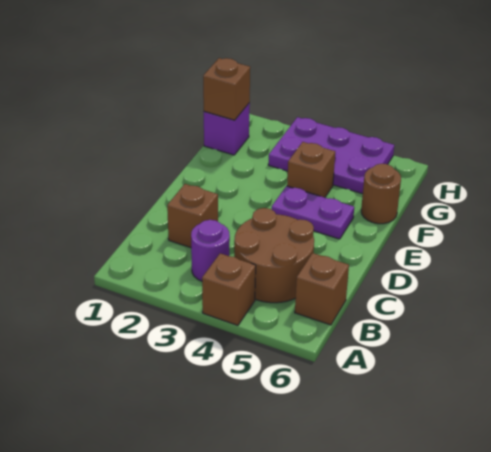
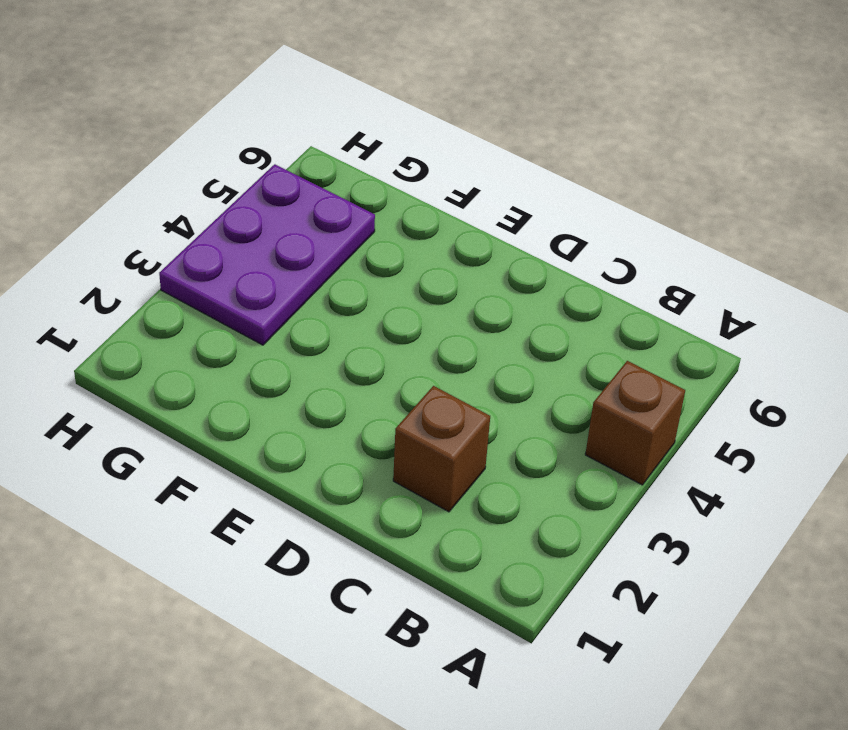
none -> purple round brick B3 level 1
none -> brown round brick B4:C5 level 1

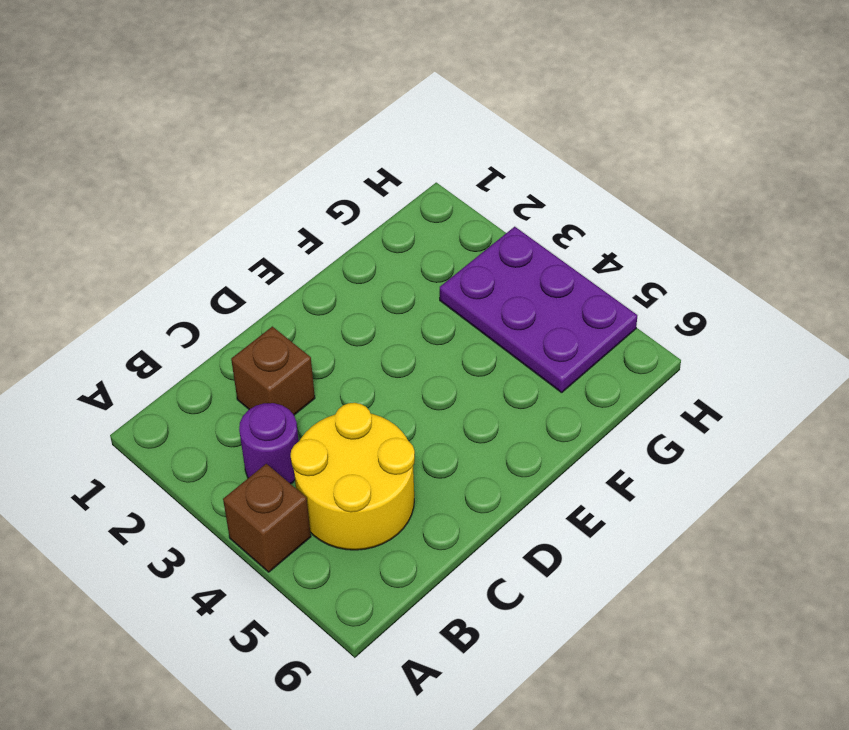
yellow round brick B4:C5 level 1 -> brown round brick B4:C5 level 1
none -> brown brick B6 level 1
none -> purple plate E4:E5 level 1

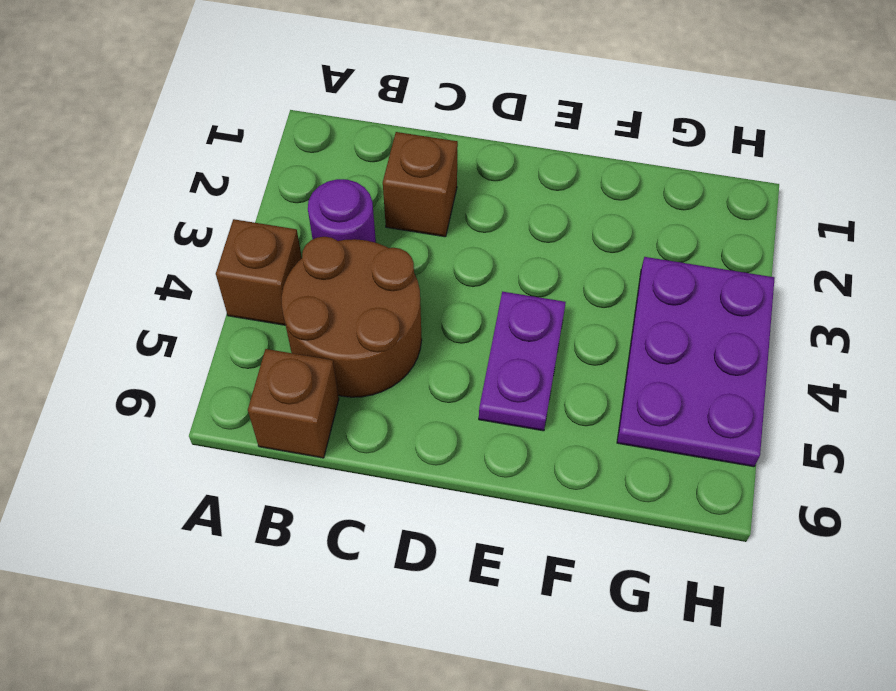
none -> brown brick F4 level 1
none -> brown round brick F6 level 1

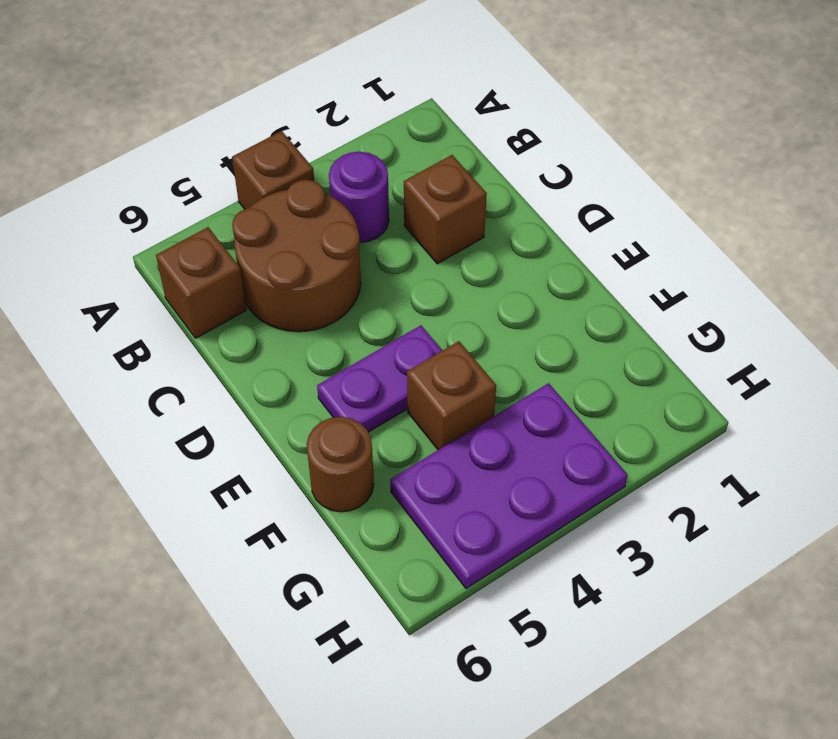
none -> purple brick G1 level 1
none -> brown brick G1 level 2

